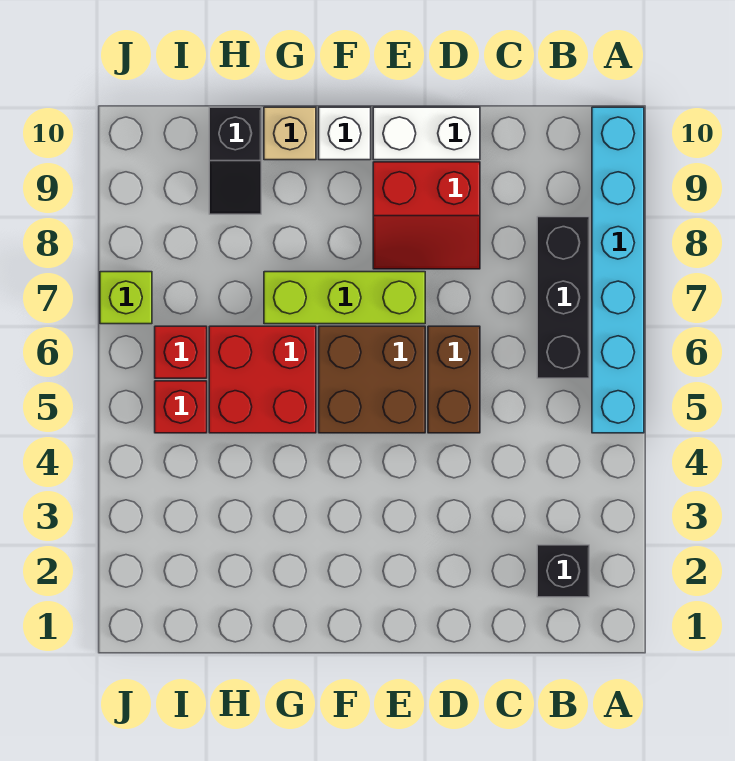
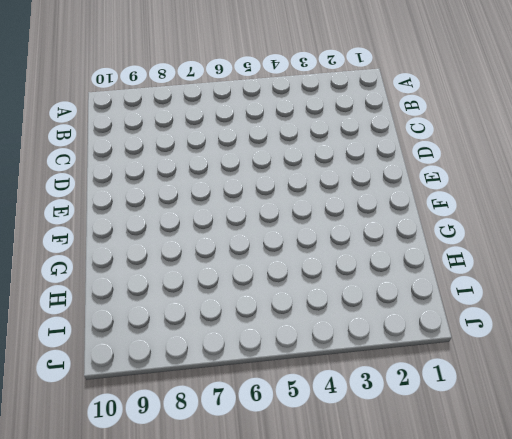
none -> cyan brick A5:A10 level 1
none -> black brick B2 level 1
none -> black brick B6:B8 level 1

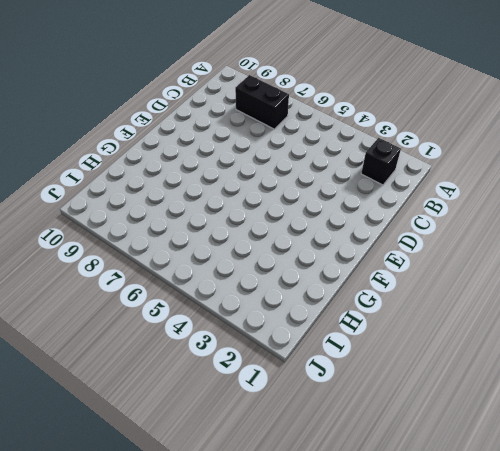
black brick B7:B8 level 1 -> black brick B6:B8 level 1
none -> cyan brick A5:A10 level 1
none -> brown brick D5:D6 level 1
none -> red slope D8:E9 level 1 top 9

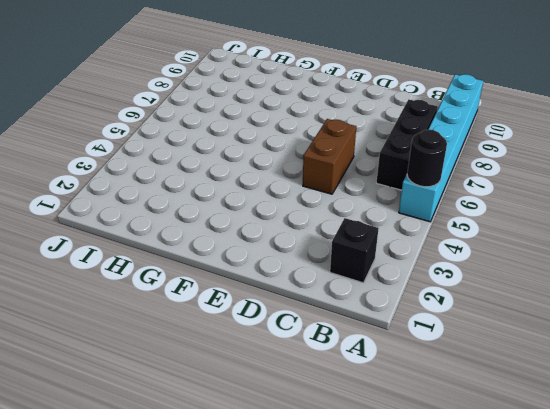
black round brick A5 level 2 -> none
none -> red slope D8:E9 level 1 top 9
none -> white brick D10:E10 level 1
none -> brown brick E5:F6 level 1

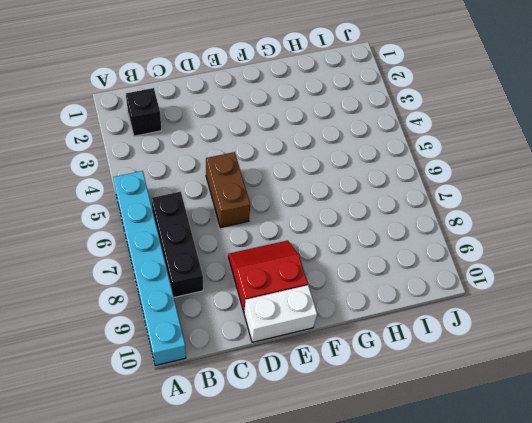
none -> brown brick E5:F6 level 1
none -> lime brick E7:G7 level 1
none -> white brick F10 level 1

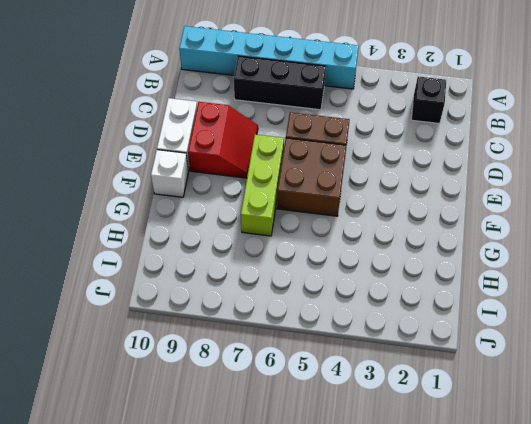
none -> red brick G5:H6 level 1
none -> tan brick G10 level 1
none -> black slope H9:H10 level 1 top 10

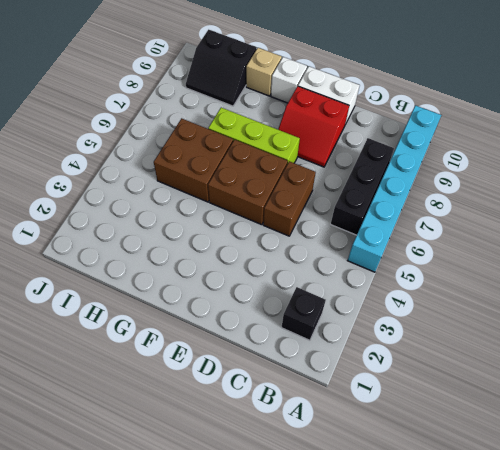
brown brick G5:H6 level 1 -> red brick G5:H6 level 1
black slope H9:I10 level 1 top 10 -> black slope H9:H10 level 1 top 10
none -> red brick I5 level 1
none -> red brick I6 level 1
none -> lime brick J7 level 1

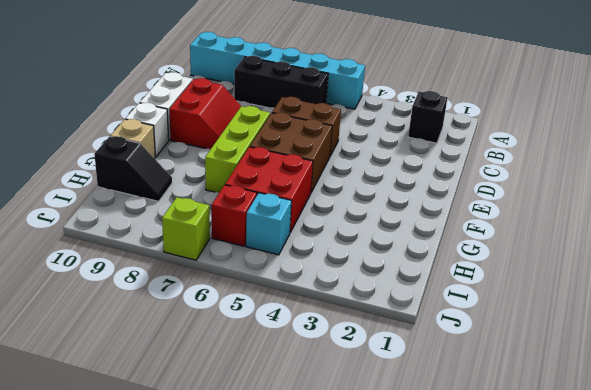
cyan brick I5 level 1 -> red brick I5 level 1

